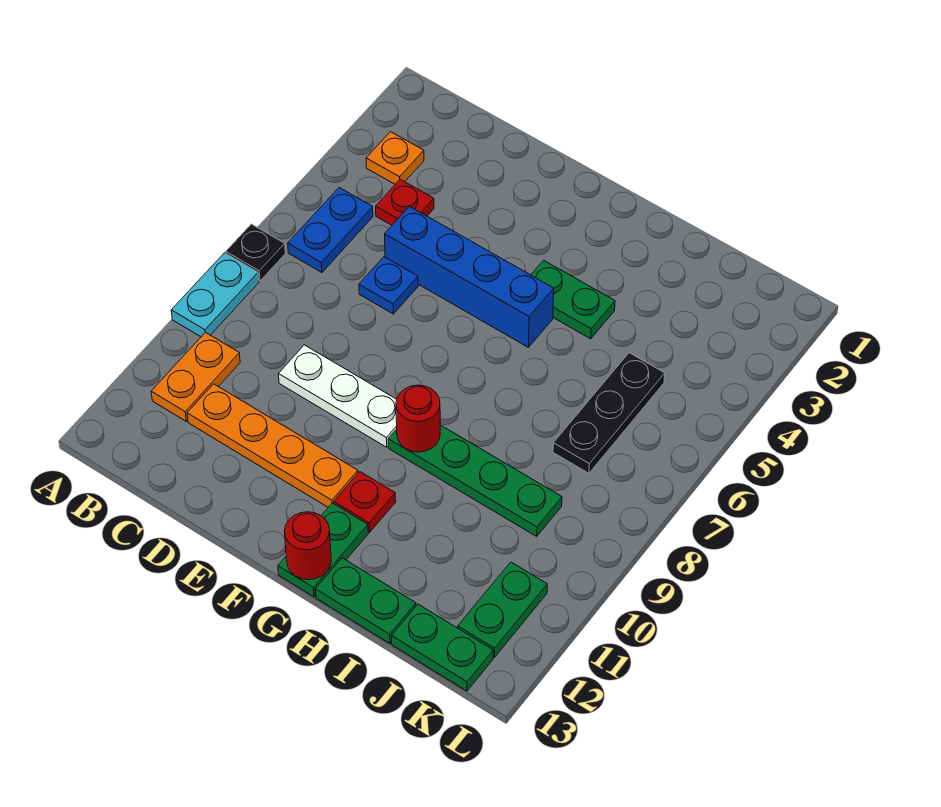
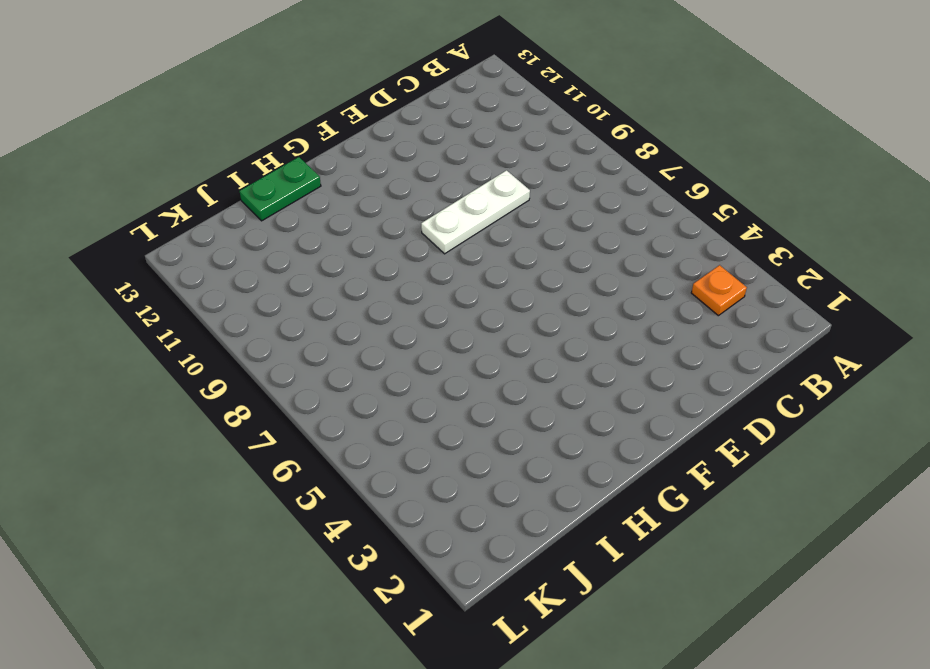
none -> black plate A7 level 1
none -> cyan plate A8:A9 level 1
none -> blue plate B5:B6 level 1

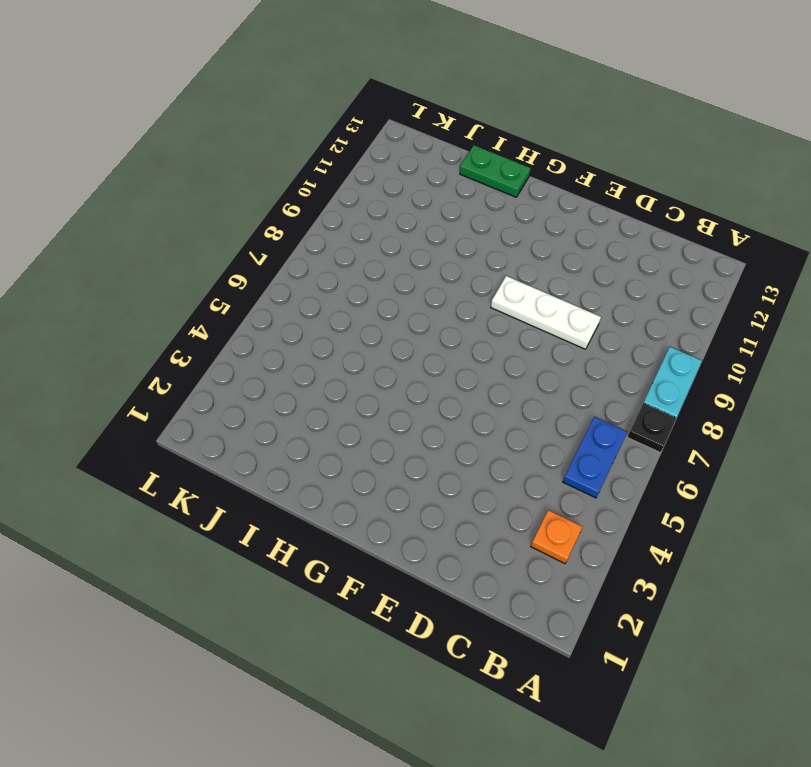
none -> orange plate B10:B11 level 1
none -> red plate C4 level 1
none -> orange plate C11:F11 level 1

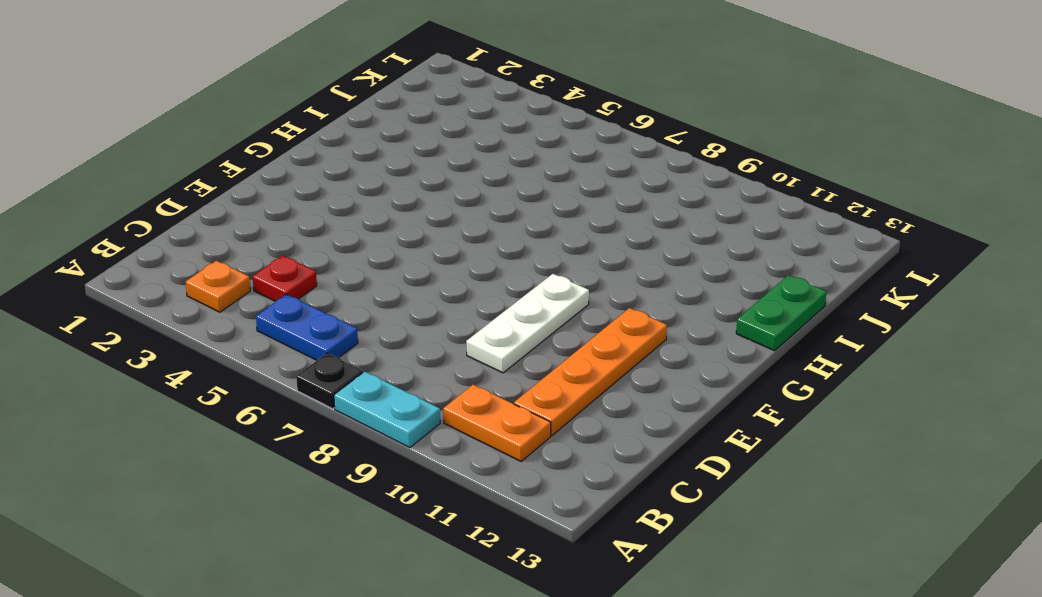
none -> blue brick D5:G5 level 1
none -> blue plate D6 level 1
none -> green plate G4:H4 level 1

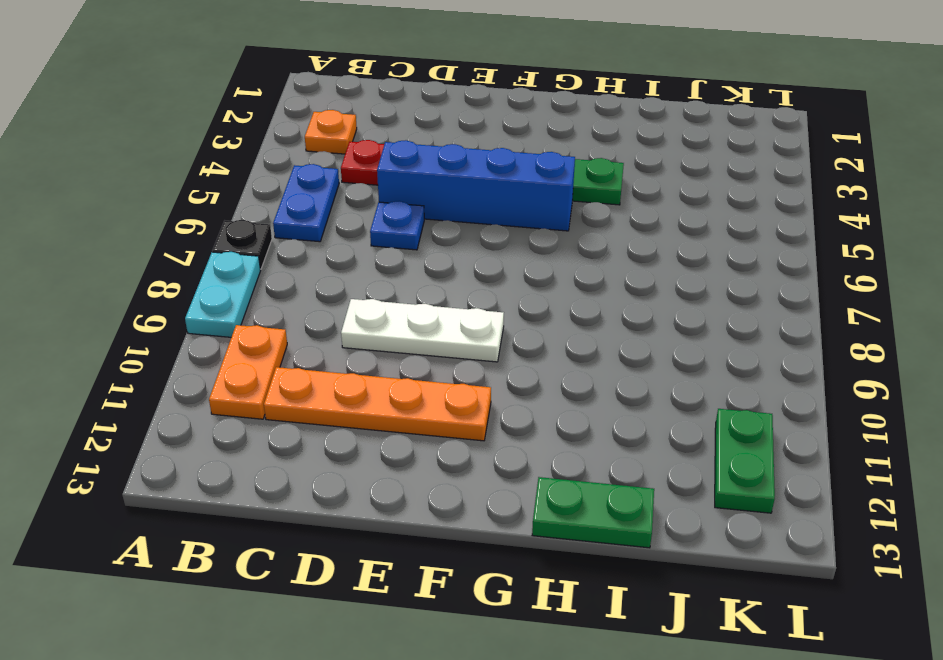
none -> green plate G9:J9 level 1
none -> red plate G11 level 1
none -> green plate G12:G13 level 1

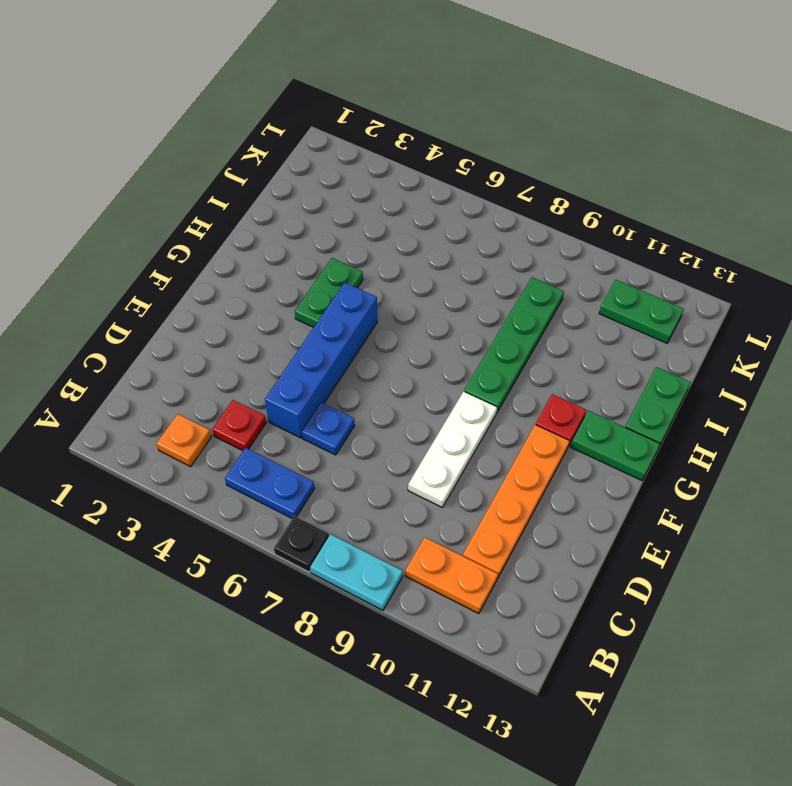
none -> black plate J5:J7 level 1
none -> green plate J13:K13 level 1
none -> red round brick G9 level 2

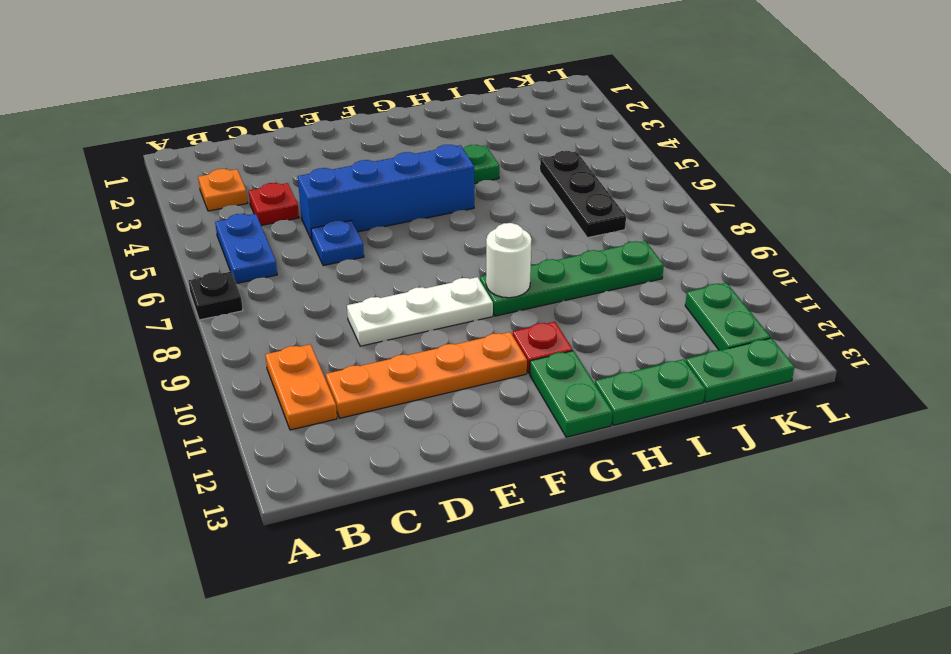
white round brick G9 level 2 -> red round brick G9 level 2
none -> cyan plate A8:A9 level 1
none -> red round brick G13 level 2

